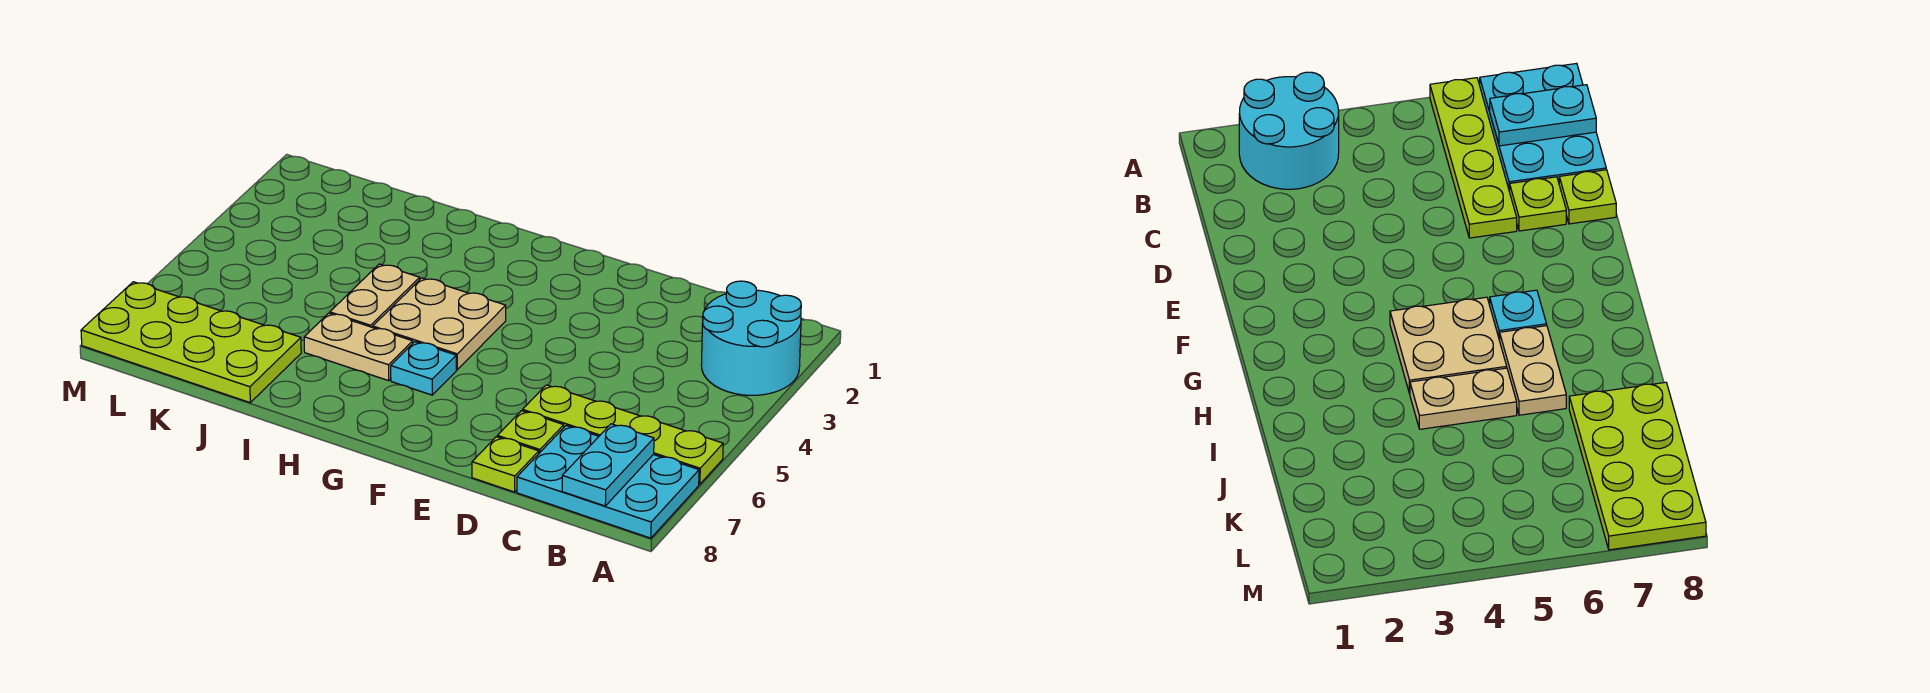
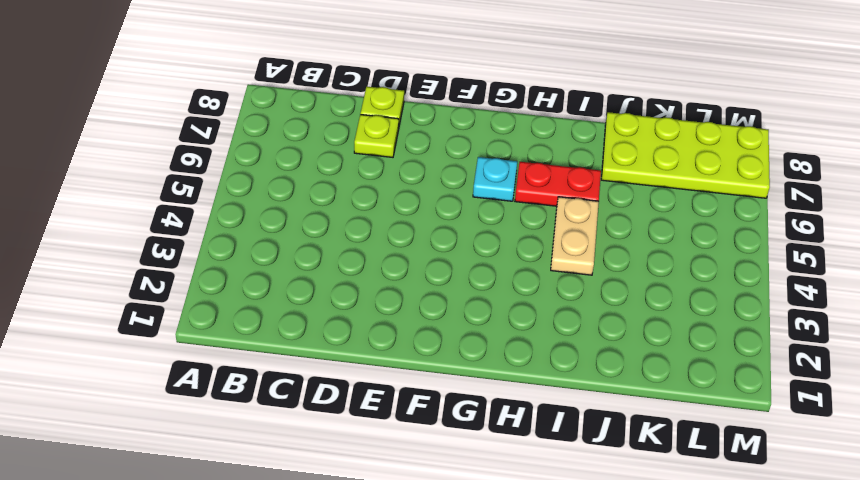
red plate H6:I6 level 1 -> tan plate H6:I6 level 1
none -> cyan round brick A2:B3 level 1
none -> lime plate A6:D6 level 1

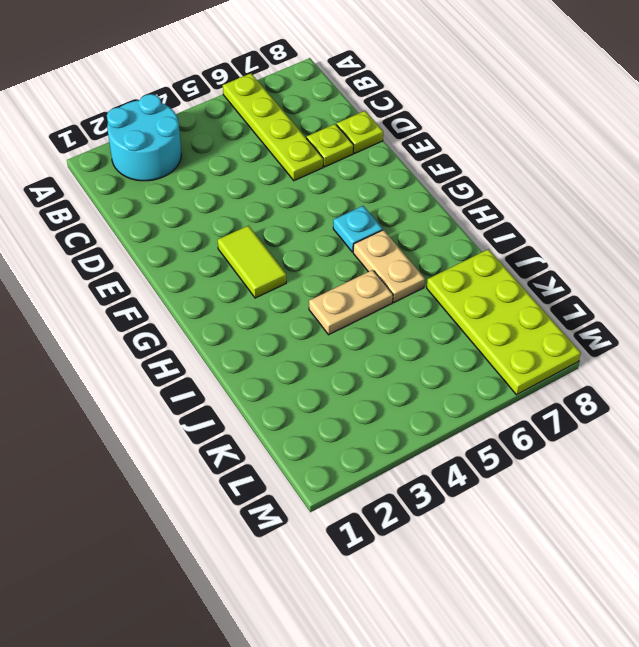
lime tile F3:G3 level 1 -> none
none -> cyan plate A7:C8 level 1
none -> tan plate G4:H5 level 1

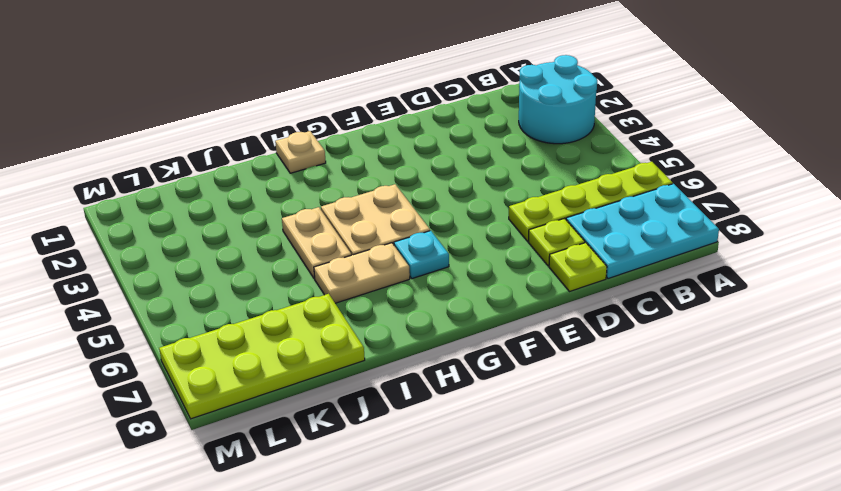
tan plate H1 level 1 -> none
none -> cyan plate B7:B8 level 2

